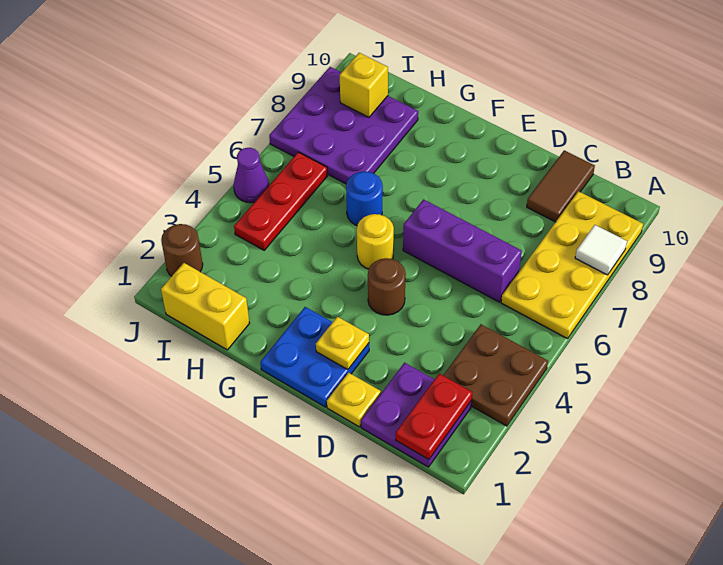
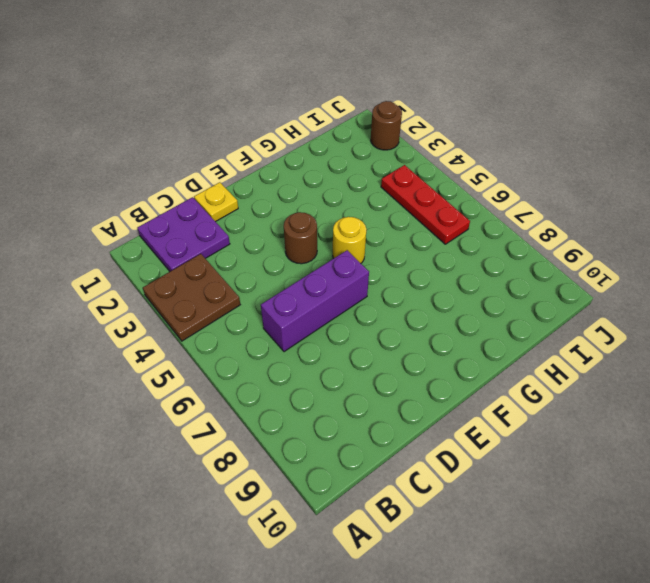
none -> yellow plate A6:B9 level 1
none -> brown tile C9:C10 level 1
none -> blue plate E1:F2 level 1

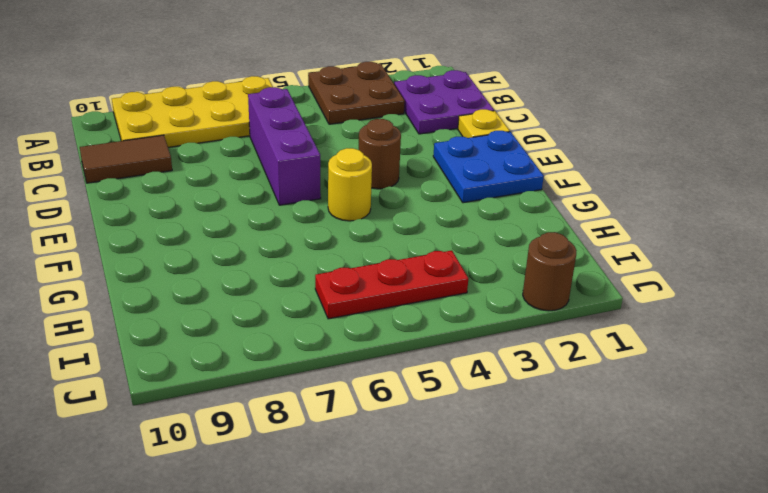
none -> blue round brick G6 level 1
none -> yellow brick H1:I1 level 1
none -> purple plate H7:J9 level 1

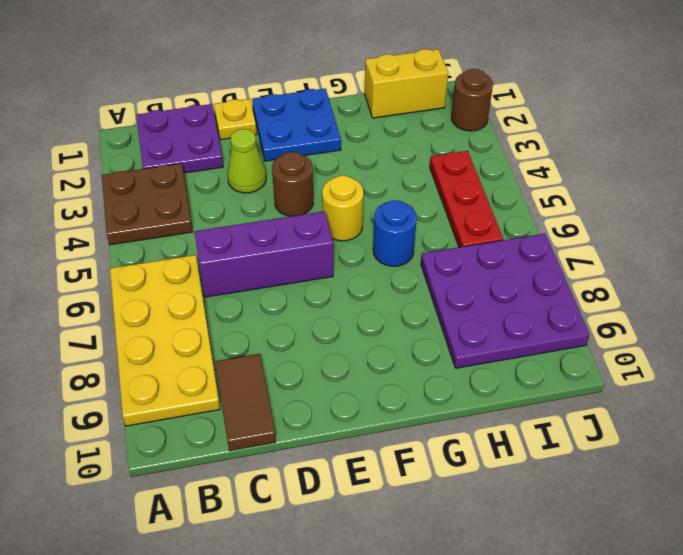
lime cone D3 level 1 -> none
none -> purple cone J5 level 1
none -> white tile A8 level 2
none -> red plate B1:B2 level 2

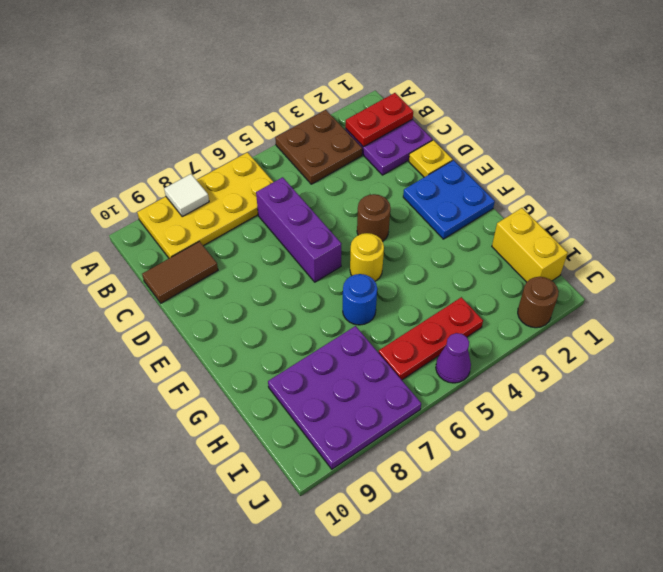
none -> yellow plate E2 level 2
none -> yellow brick I9 level 2

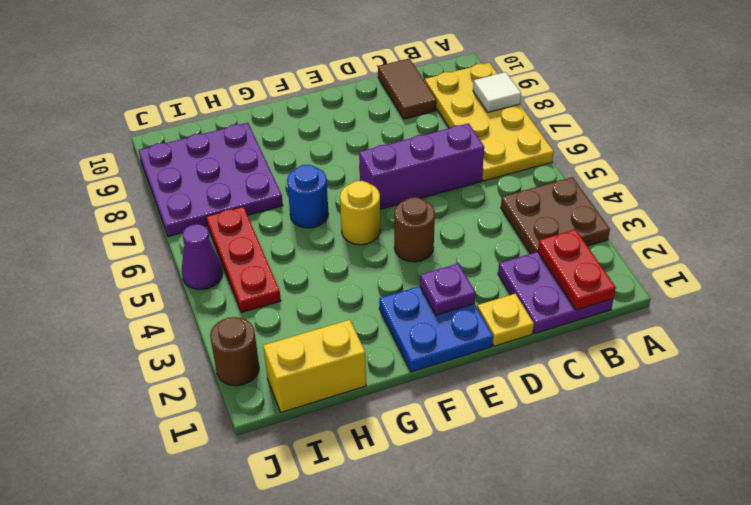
purple plate E2 level 2 -> yellow plate E2 level 2
none -> yellow brick I9 level 2

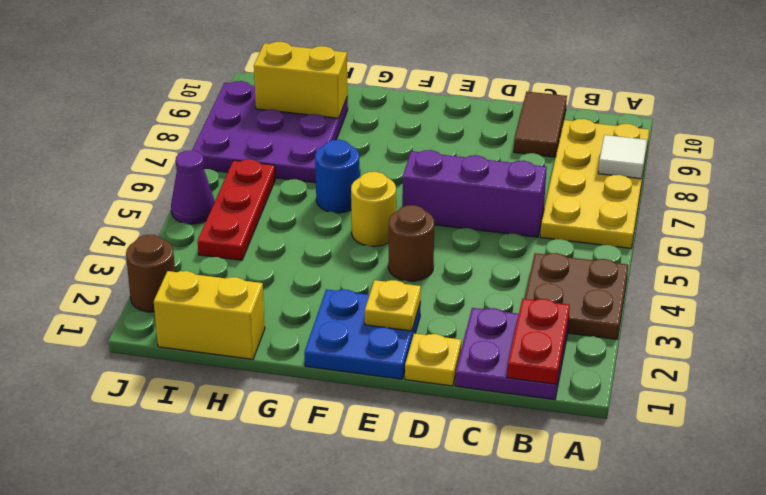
yellow brick H9:I9 level 2 -> yellow brick I9 level 2

